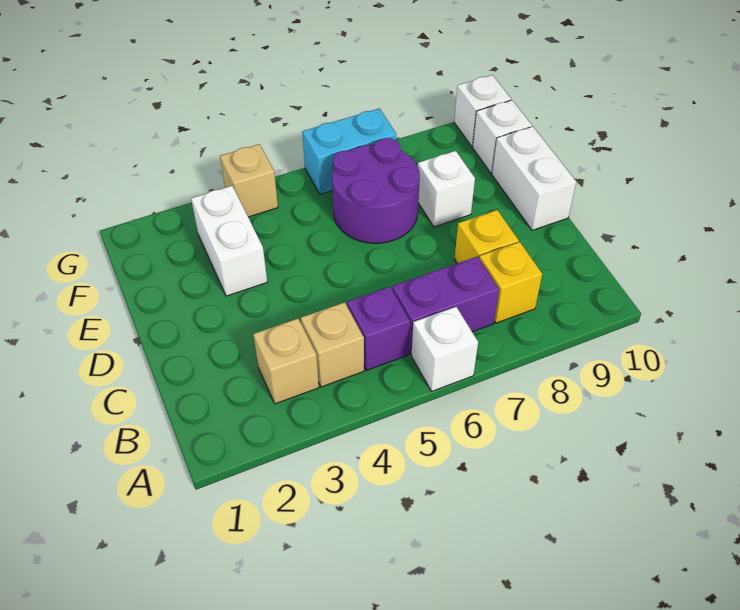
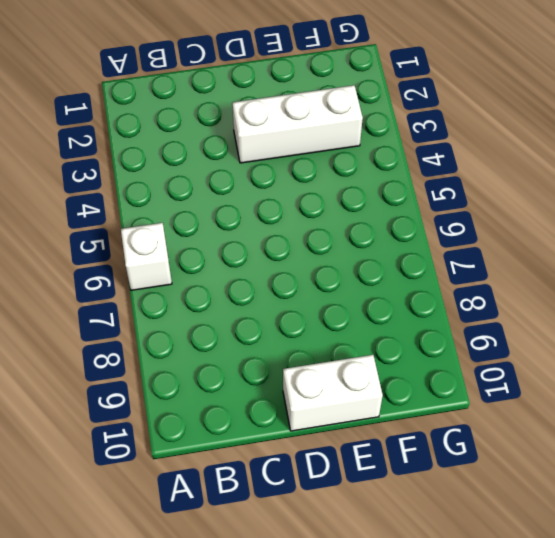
white brick D3:F3 level 1 -> white brick E3:F3 level 1
none -> tan brick B3 level 1
none -> tan brick B4 level 1
none -> purple brick B5 level 1

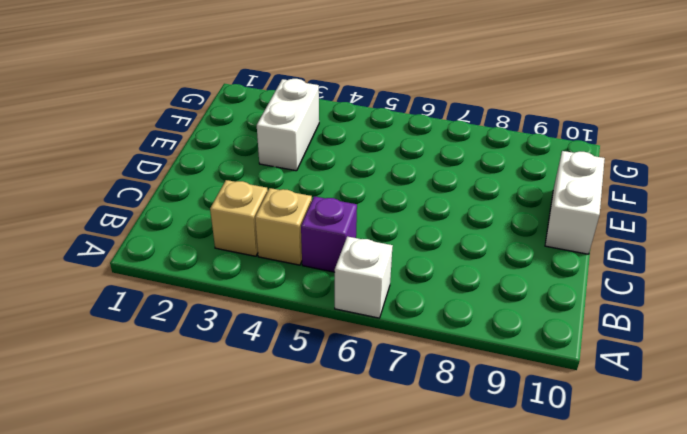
none -> purple brick B6:B7 level 1
none -> yellow brick B8 level 1
none -> yellow brick C8 level 1

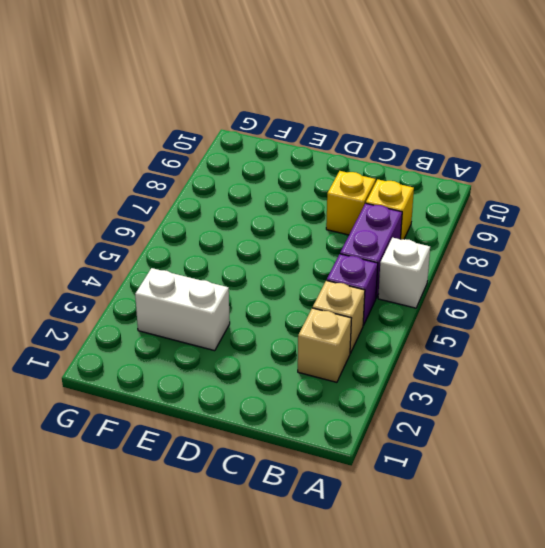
none -> white brick D10:E10 level 1
none -> purple round brick E6:F7 level 1
none -> white brick E8 level 1

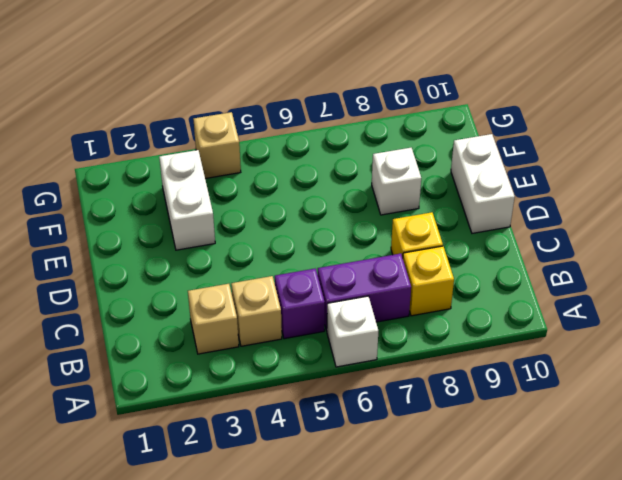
none -> purple round brick E6:F7 level 1
none -> white brick F10 level 1
none -> cyan brick G6:G7 level 1

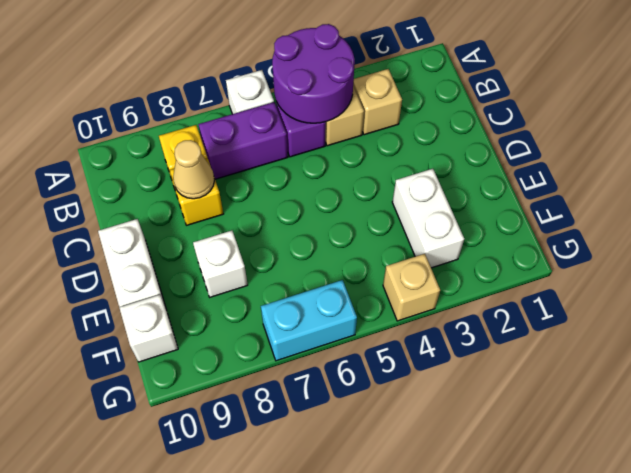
purple round brick A4:B5 level 2 -> purple round brick E6:F7 level 1
tan cone C8 level 2 -> none
none -> white brick G10 level 1

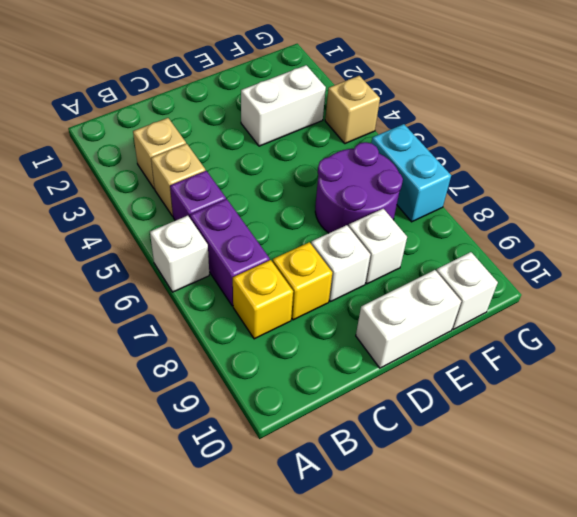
white brick D8 level 1 -> white brick G10 level 1

